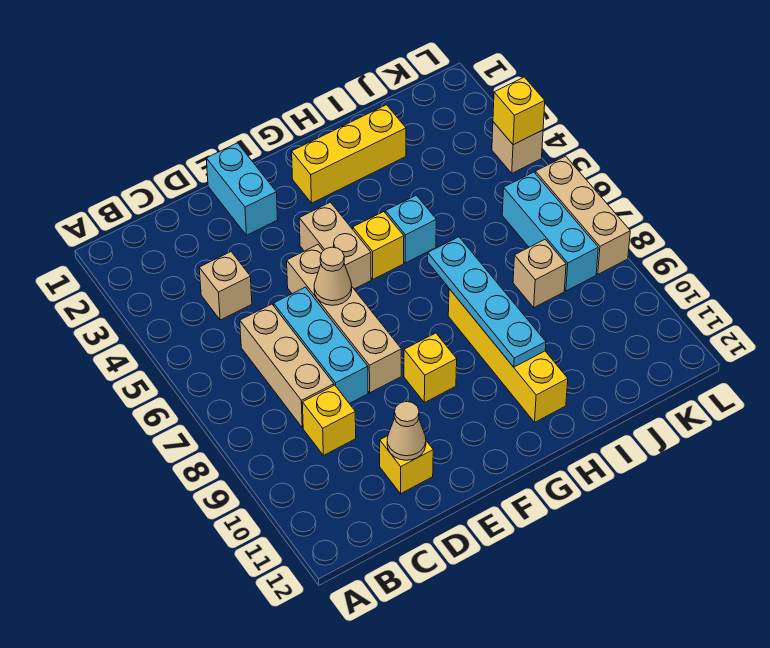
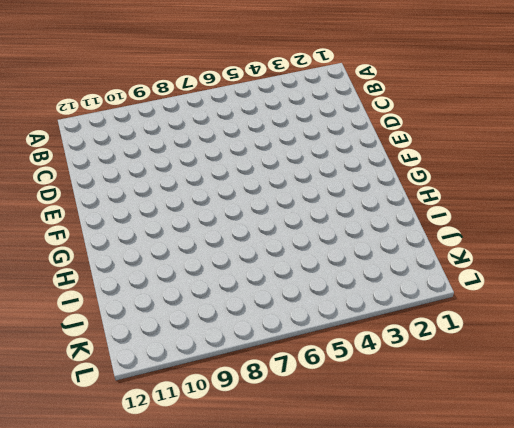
none -> tan brick C4 level 1
none -> tan brick C6:C8 level 1
none -> yellow brick C9 level 1

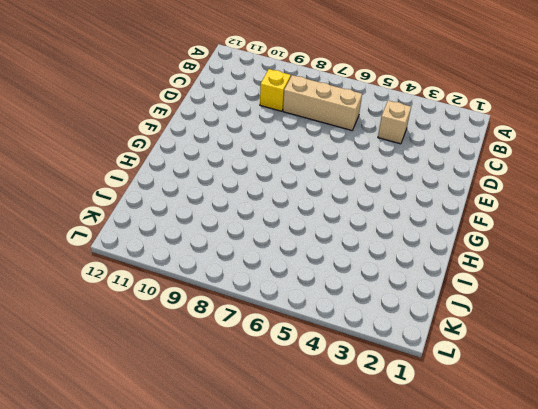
none -> cyan brick D6:D8 level 1
none -> yellow brick D11 level 1
none -> cyan brick E1:E2 level 1

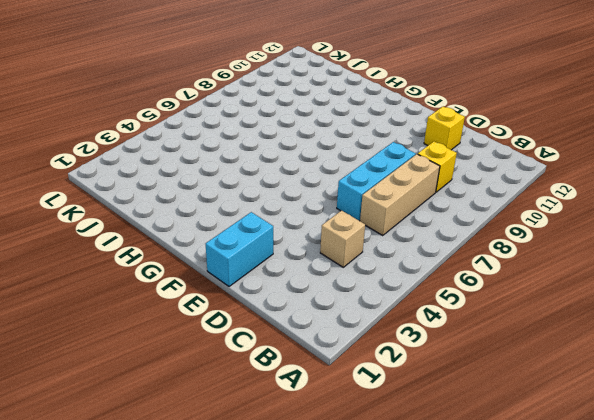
none -> tan brick E5:E8 level 1
none -> tan brick F4:F5 level 1
none -> yellow brick F9 level 1

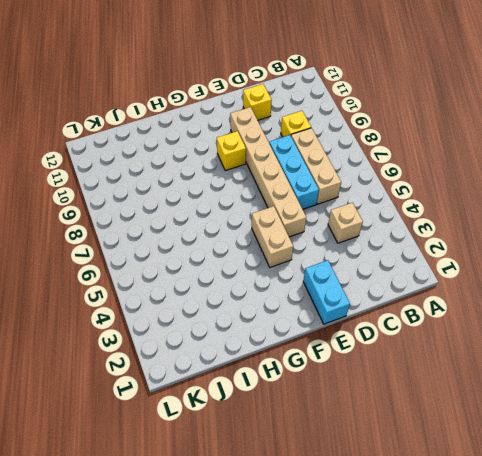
tan brick E5:E10 level 1 -> tan brick E5:E8 level 1
none -> yellow brick G2:I2 level 1
none -> yellow brick G5 level 1
none -> cyan brick H5 level 1

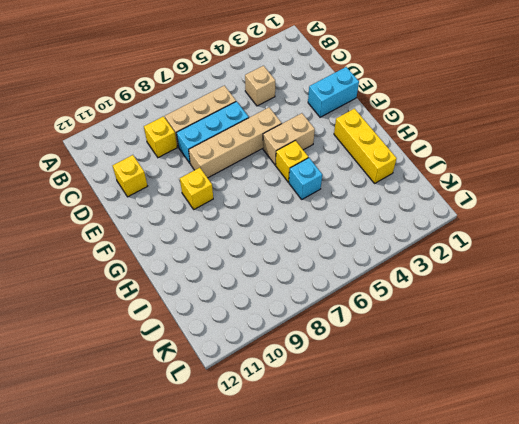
none -> yellow brick H8:H11 level 1
none -> tan brick J8 level 1
none -> cyan brick K6:K8 level 1

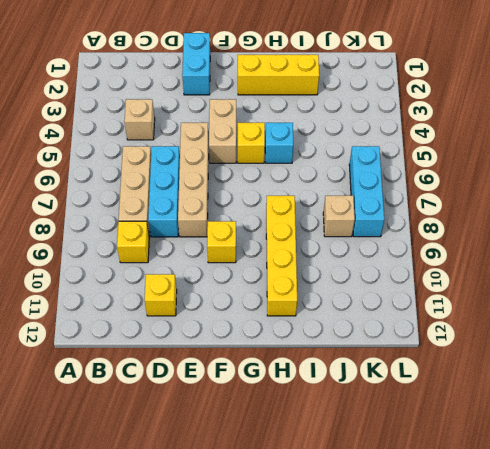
none -> tan brick L4 level 1
none -> tan brick L6:L8 level 1
none -> tan cone D11 level 2

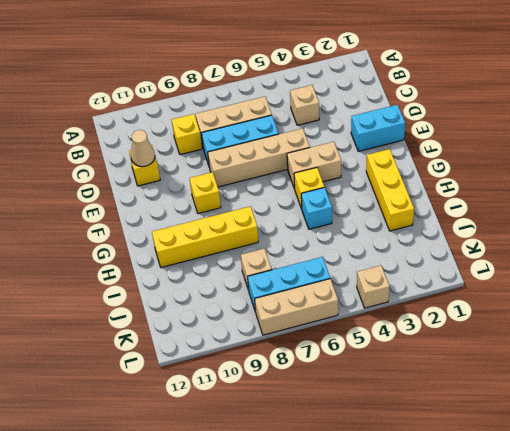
none -> tan cone E6 level 2
none -> cyan plate H7:H10 level 2
none -> yellow brick L4 level 2

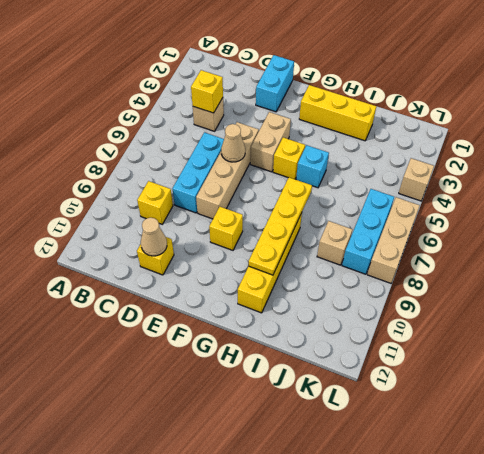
yellow brick C4 level 2 -> yellow brick L4 level 2
yellow plate H7:H10 level 2 -> cyan plate H7:H10 level 2
none -> tan brick C6:C8 level 1

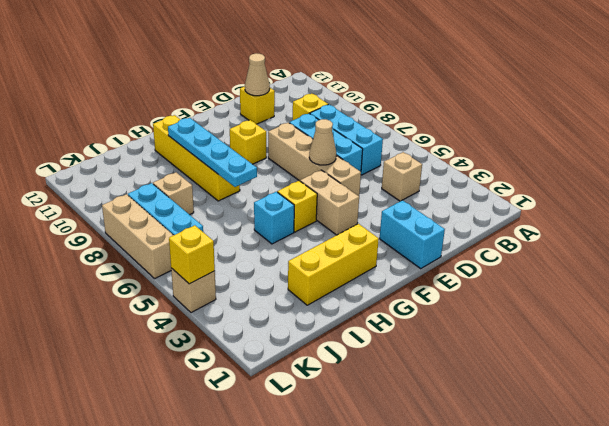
cyan brick C6:C8 level 1 -> tan brick C6:C8 level 1

